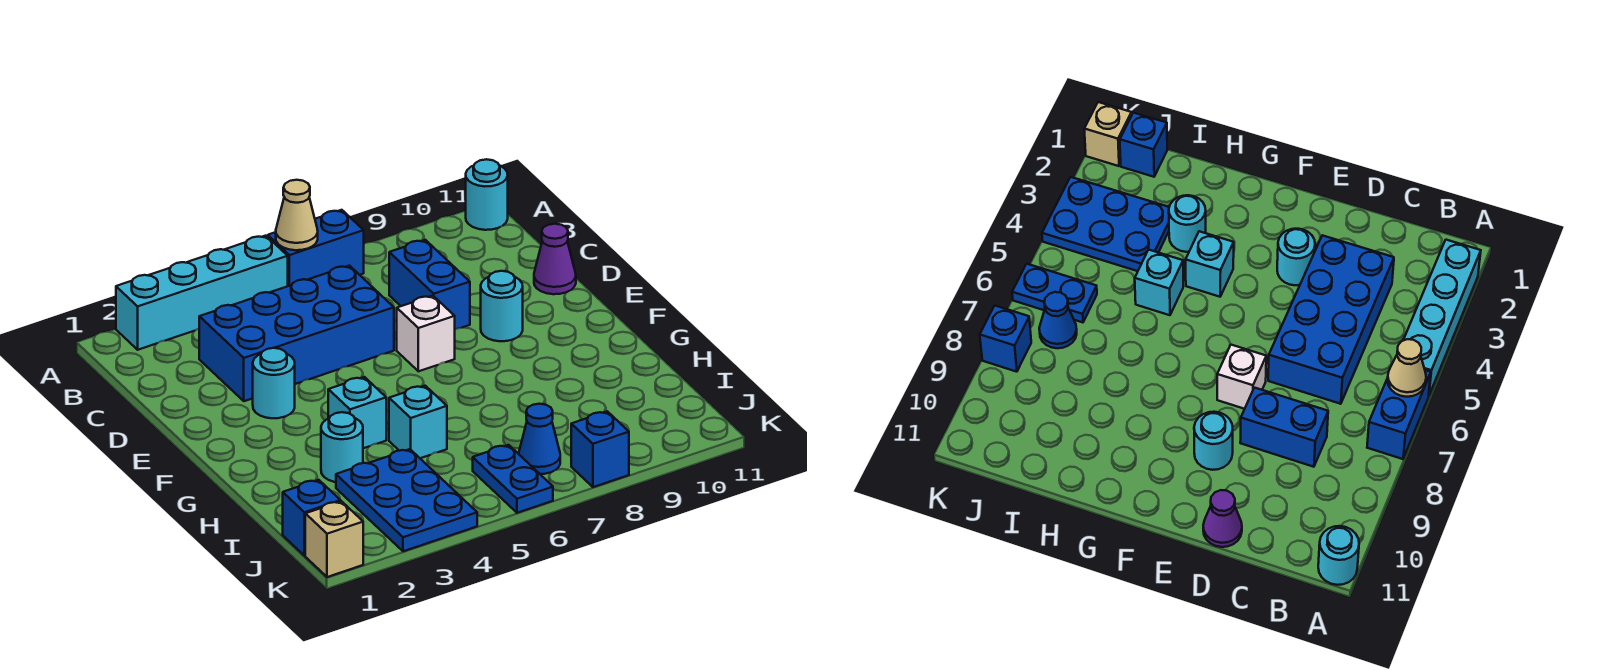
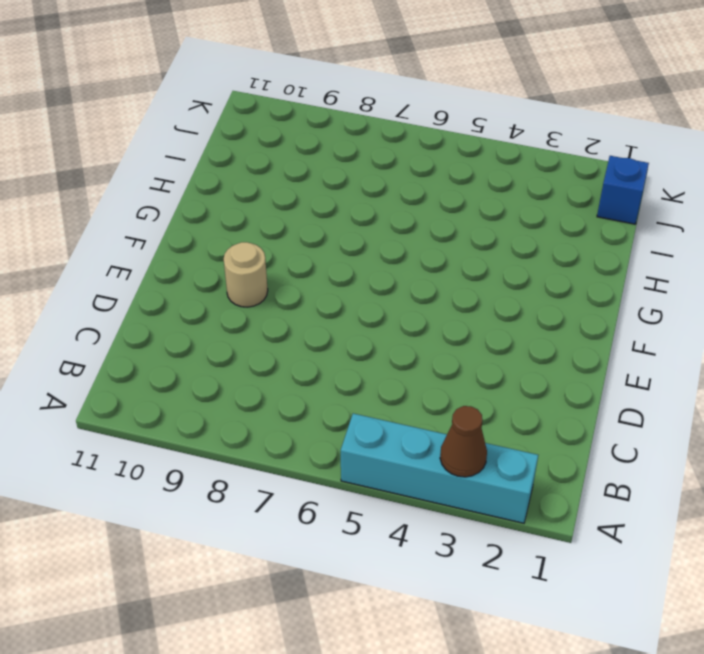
brown cone A3 level 2 -> none
tan round brick E9 level 1 -> cyan round brick E9 level 1
none -> blue brick A6:A7 level 1
none -> cyan round brick A11 level 1
none -> blue brick C3:D6 level 1

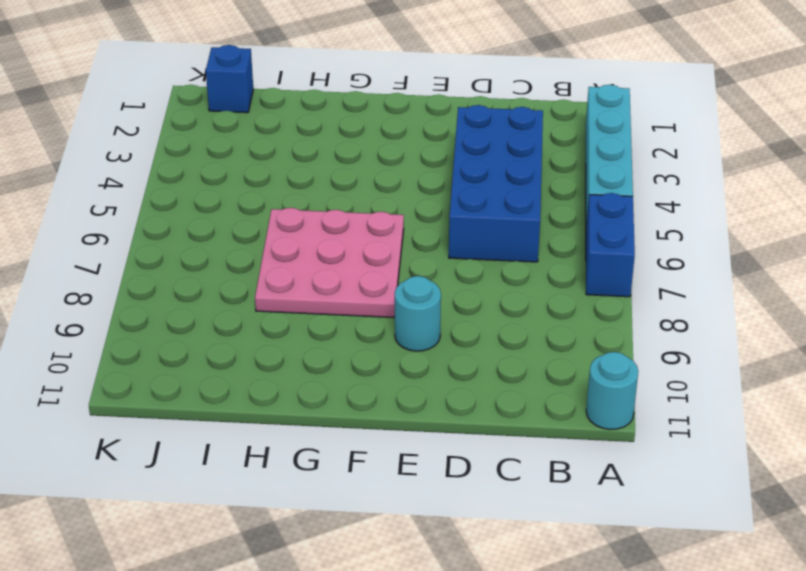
pink plate F6:H8 level 1 -> none
none -> blue brick C8:D8 level 1
none -> purple cone D11 level 1
none -> cyan round brick E3 level 1

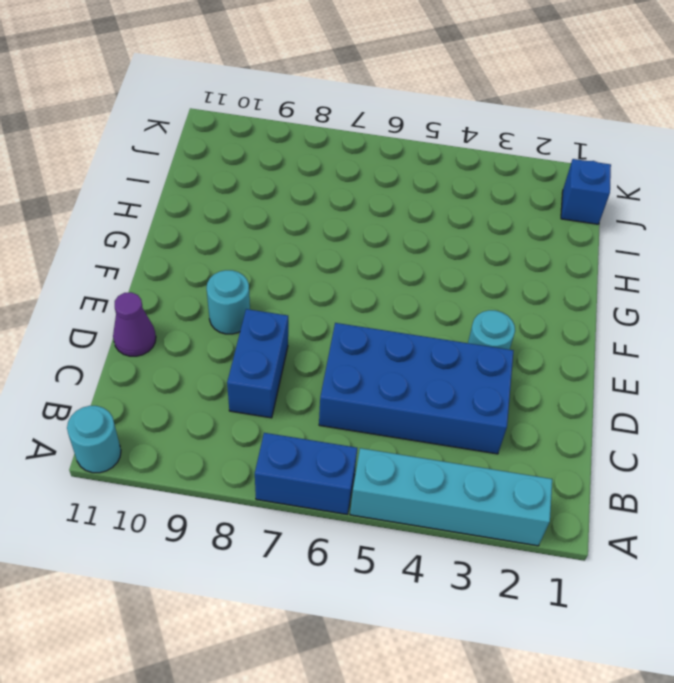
none -> white brick E7 level 1
none -> cyan brick G4 level 1
none -> cyan round brick H3 level 1

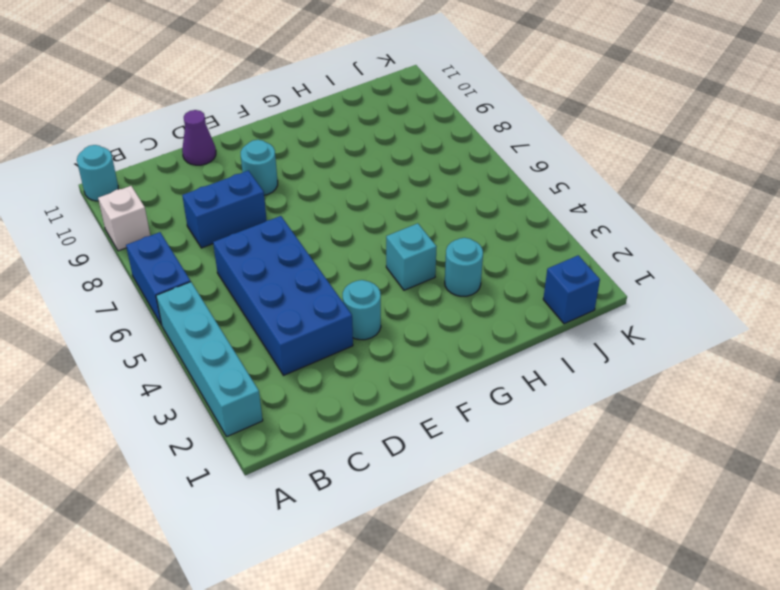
white brick A9 level 1 -> white brick E7 level 1
none -> cyan brick H5 level 1
none -> blue plate I3:K4 level 1
none -> blue plate J6:K6 level 1

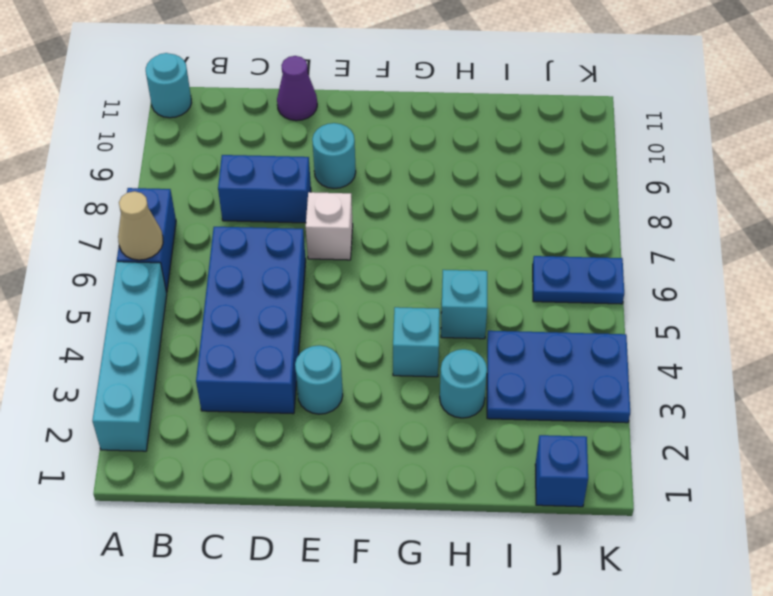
none -> blue cone J7 level 1
none -> tan brick K1 level 1
none -> blue brick K8 level 1

